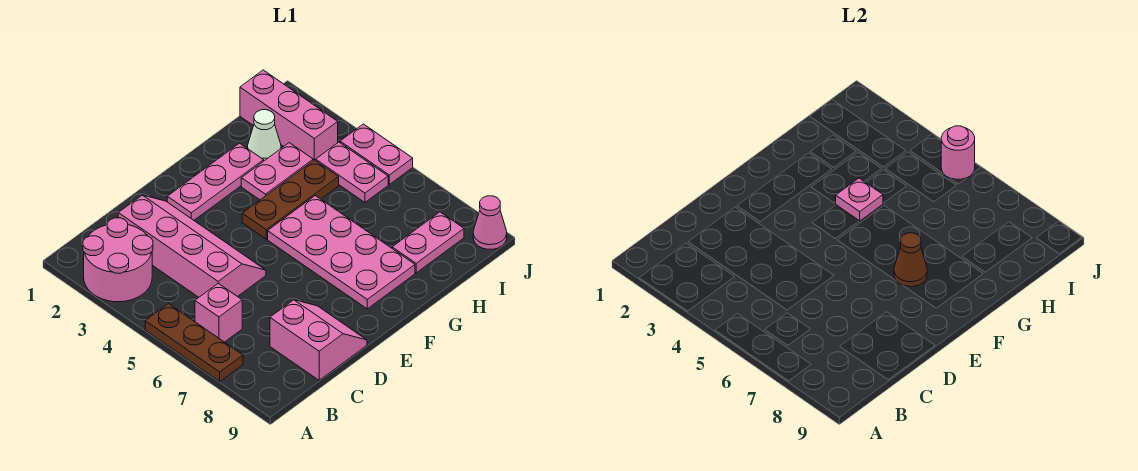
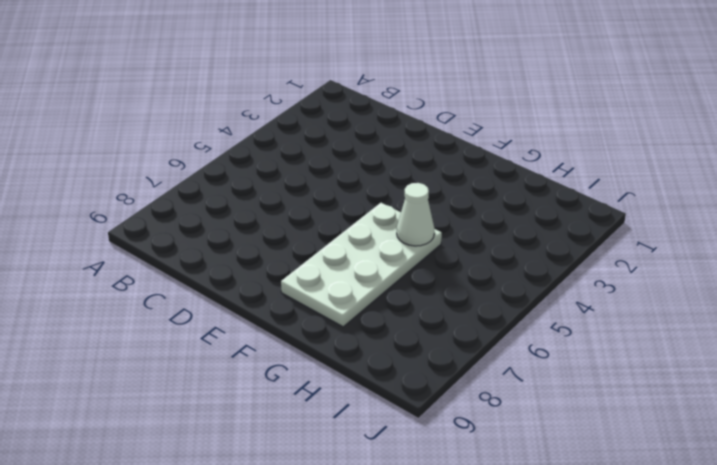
white plate F5:G8 level 1 -> pink plate F5:G8 level 1
white cone G5 level 2 -> white cone H2 level 1
none -> pink round brick A2:B3 level 1
none -> brown plate A5:A7 level 1
none -> pink brick B6 level 1

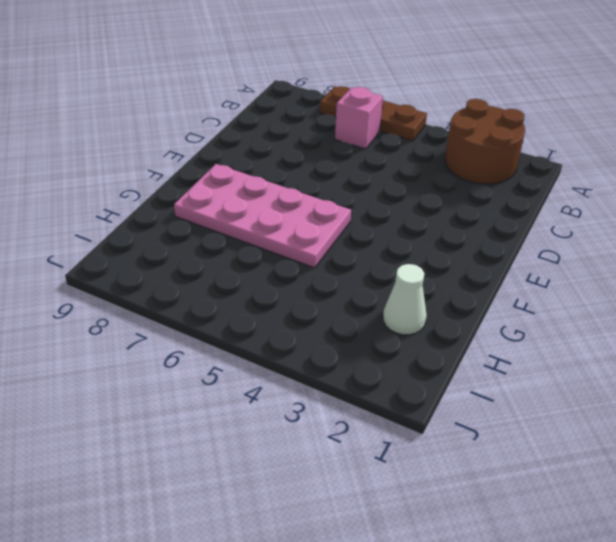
brown round brick A2:B3 level 1 -> pink round brick A2:B3 level 1
none -> pink slope C2:D5 level 1 top C
none -> pink slope C8:D9 level 1 top C
none -> pink plate E2:G2 level 1

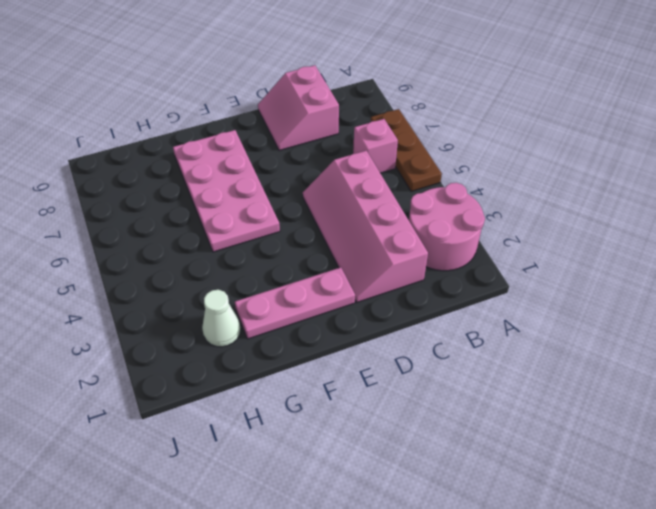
none -> brown plate F4:H4 level 1
none -> pink plate G3:H3 level 1
none -> pink plate H8:I8 level 1

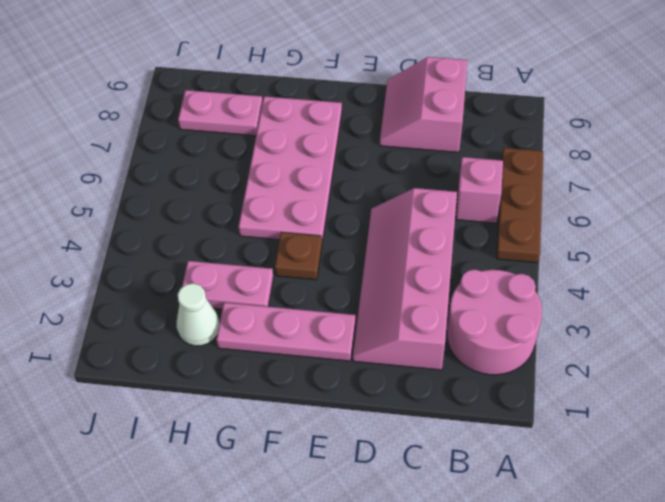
brown plate F4 level 1 -> brown plate F4:H4 level 1
none -> pink brick I1:I3 level 1
none -> pink plate I4:I5 level 1
none -> pink plate J4:J5 level 1

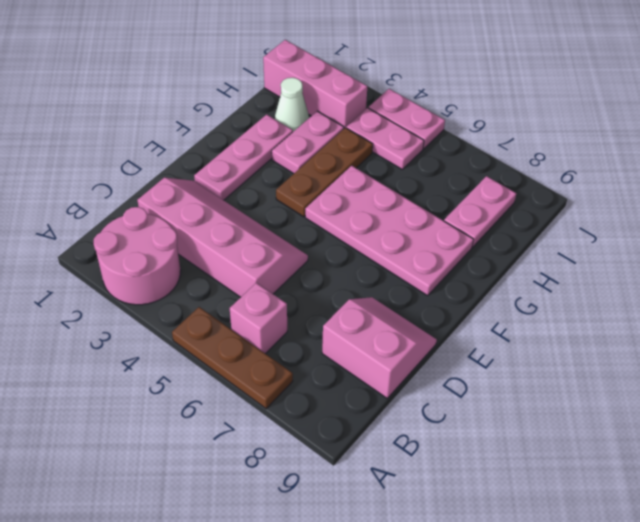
none -> pink cone J9 level 1
none -> brown cone F7 level 2
none -> pink plate G4 level 2

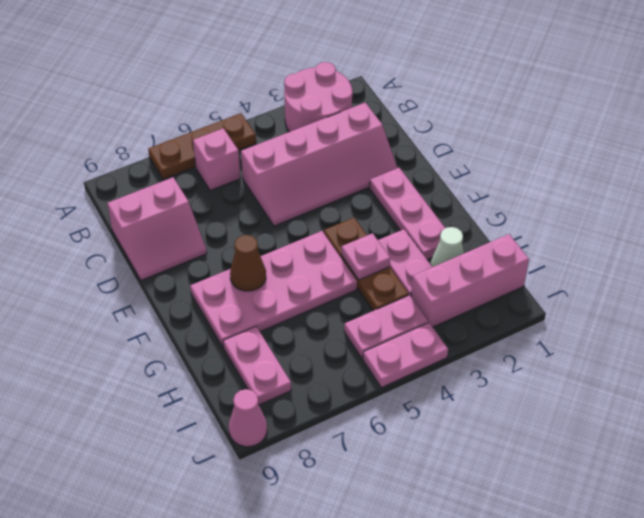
none -> pink round brick J5 level 2

